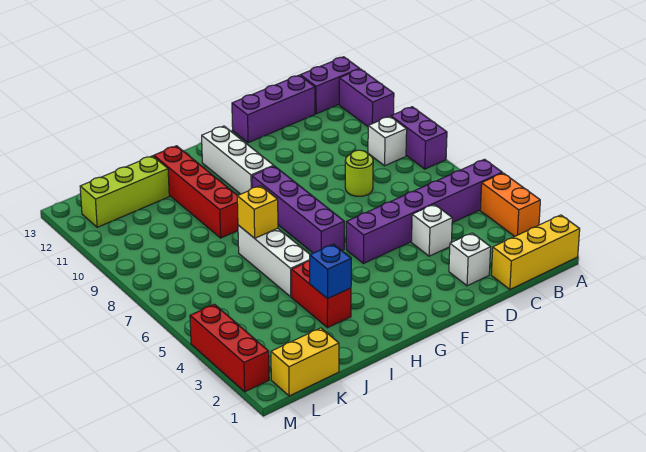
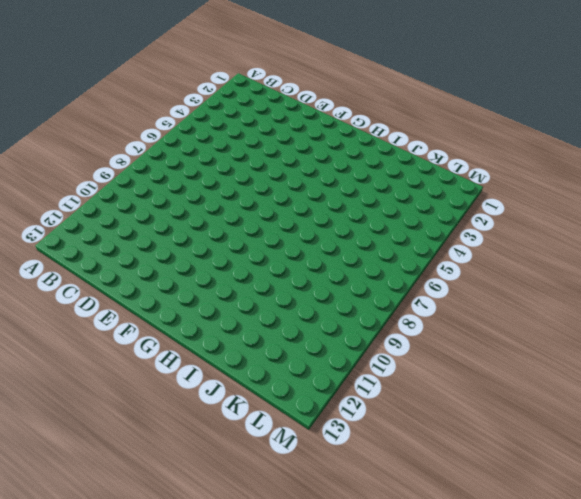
none -> yellow brick A1:C1 level 1
none -> orange brick A3:A4 level 1
none -> purple brick A5:F5 level 1

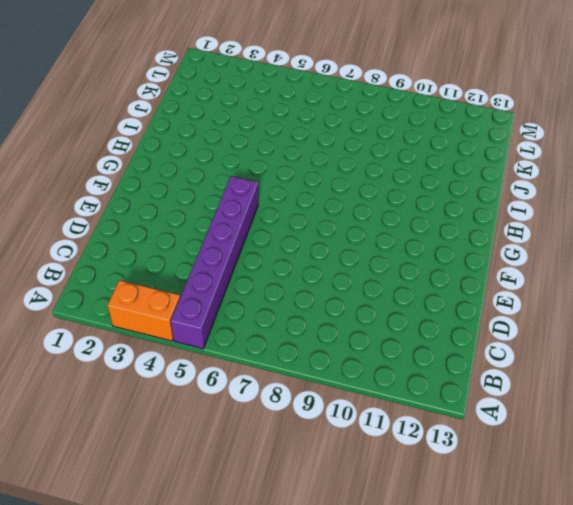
none -> yellow brick A1:C1 level 1
none -> purple brick A8:A9 level 1
none -> purple brick A11:A12 level 1

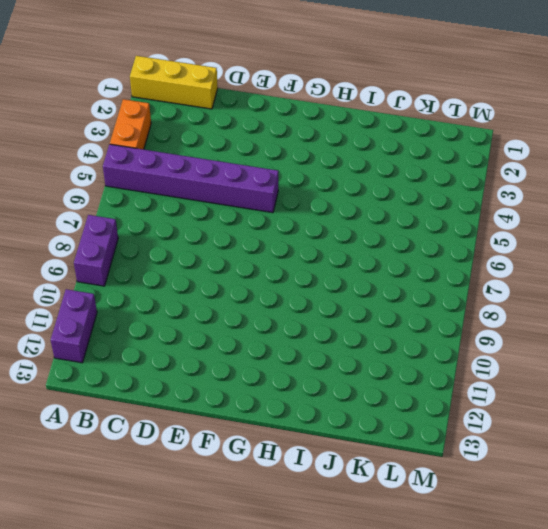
none -> purple brick A13:B13 level 1
none -> white brick B9 level 1
none -> purple brick C13:E13 level 1

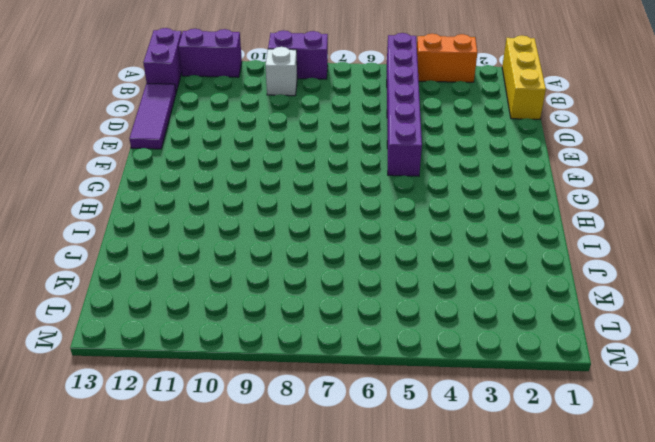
purple tile C13:E13 level 1 -> purple brick C13:E13 level 1
none -> white brick D2 level 1
none -> white brick D4 level 1
none -> lime round brick D8 level 1

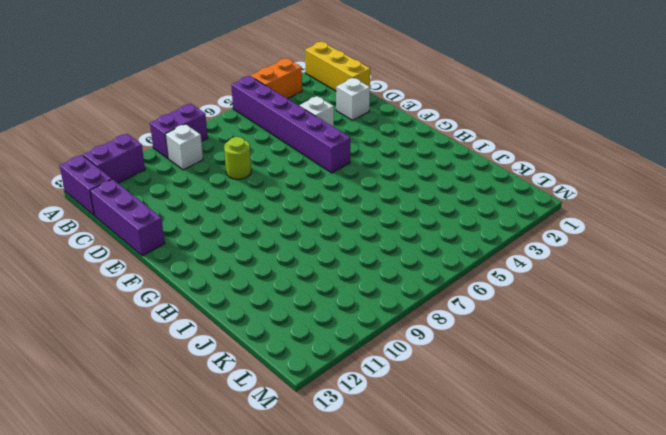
none -> purple brick G6:G9 level 1
none -> white brick G10:G12 level 1
none -> red brick I3:I4 level 1

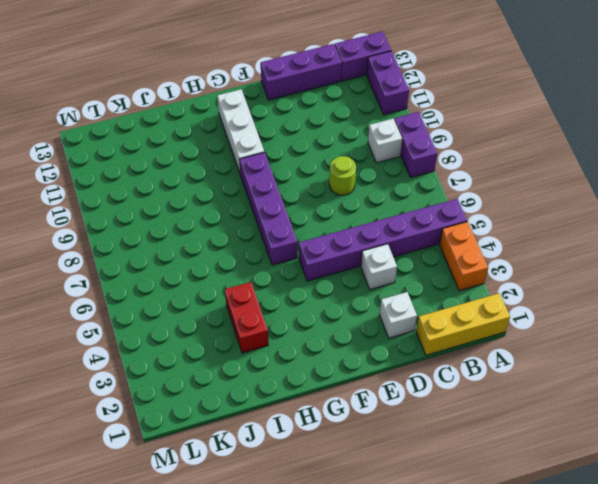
none -> white brick I5:I7 level 1
none -> red brick I9:I12 level 1
none -> lime brick J12:L12 level 1

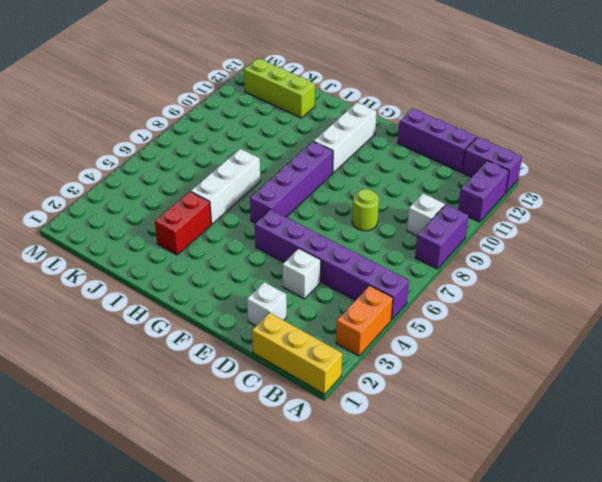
none -> red brick I9:I12 level 1
none -> yellow brick K1:L1 level 1
none -> red brick M2:M4 level 1

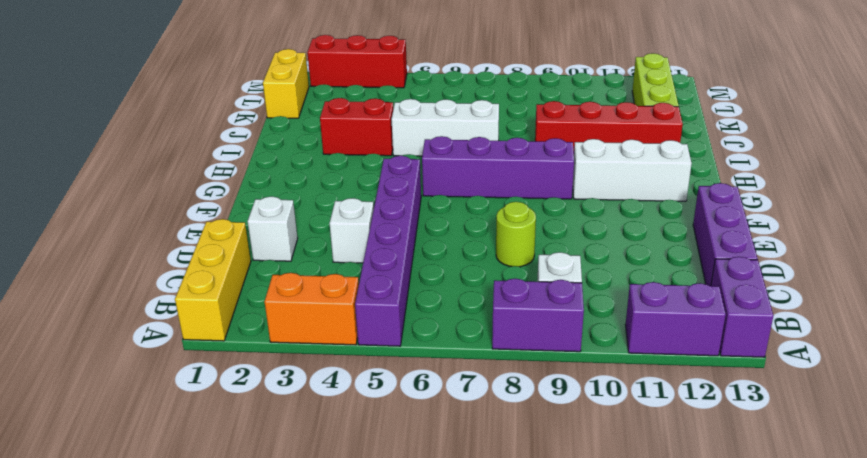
none -> blue brick I3 level 2
none -> yellow brick I7 level 2

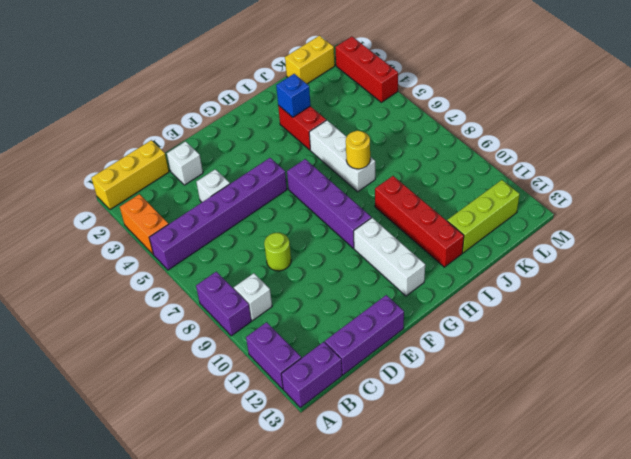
yellow round brick I7 level 2 -> yellow brick I7 level 2

